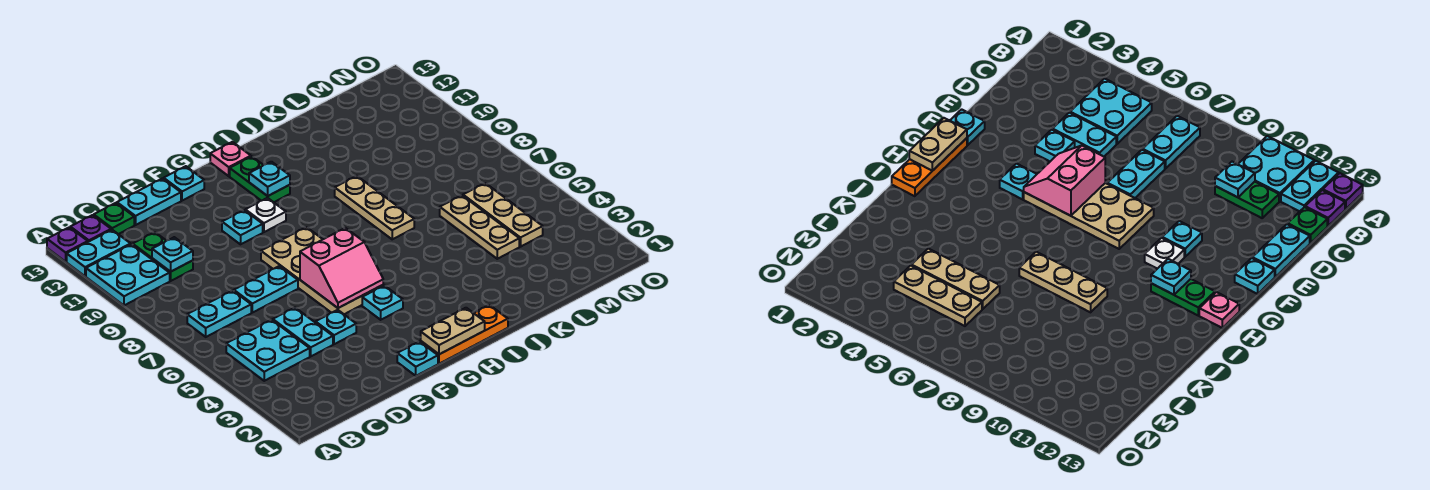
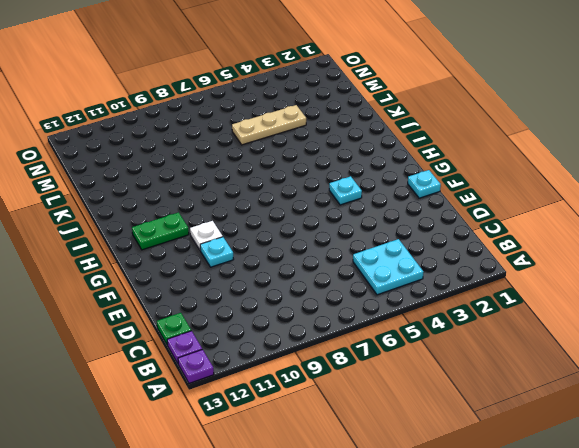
none -> cyan plate A10:B11 level 1
none -> cyan plate A12:B12 level 1
none -> cyan plate B7:C7 level 1

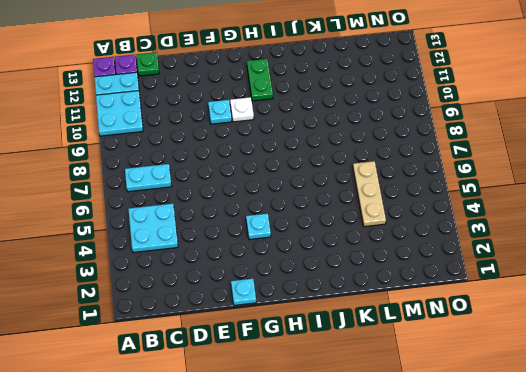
none -> green plate C10:C11 level 1
none -> cyan plate D4:D5 level 1
none -> cyan plate D7:E7 level 1

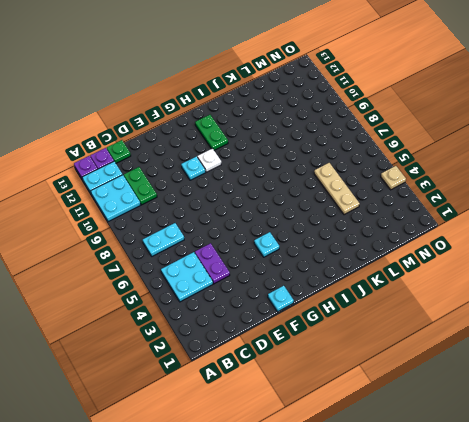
purple plate D4:D5 level 1 -> cyan plate D4:D5 level 1
tan plate O4 level 1 -> none
none -> cyan plate D7:E7 level 1
none -> cyan plate D13:E13 level 1
none -> cyan plate E4 level 1

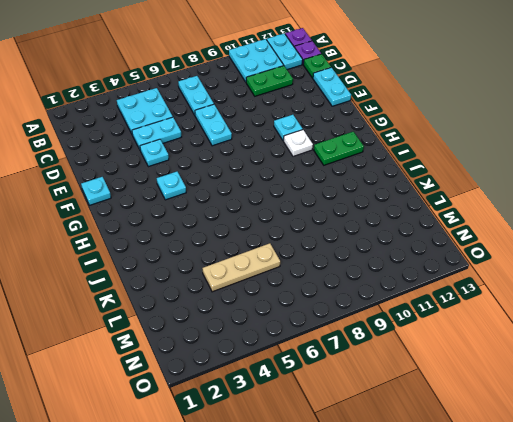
none -> tan plate F5:G8 level 1
none -> cyan plate F13 level 1
none -> orange plate G1:I1 level 1

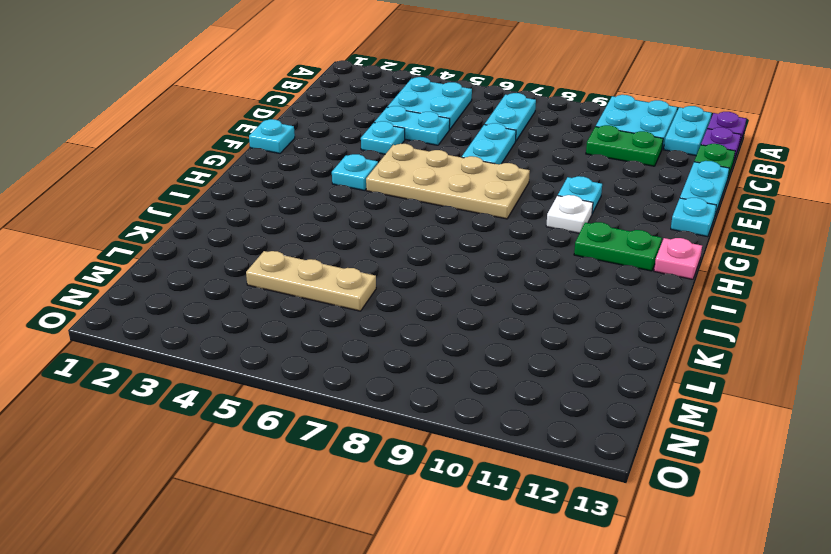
none -> orange plate G1:I1 level 1
none -> tan plate J7:J9 level 1
none -> tan plate M4:M6 level 1

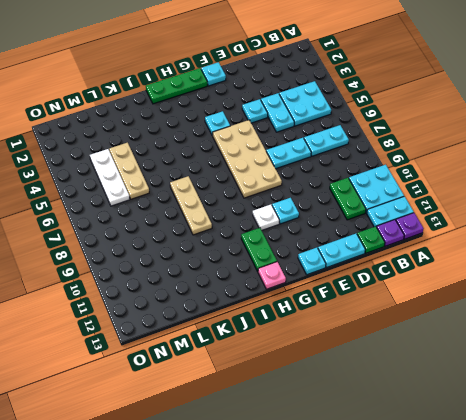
green plate G1:I1 level 1 -> orange plate G1:I1 level 1
white plate M4:M6 level 1 -> tan plate M4:M6 level 1
none -> cyan plate C10 level 2
none -> pink slope F5:G6 level 2 top 6
none -> tan plate G1:H1 level 2

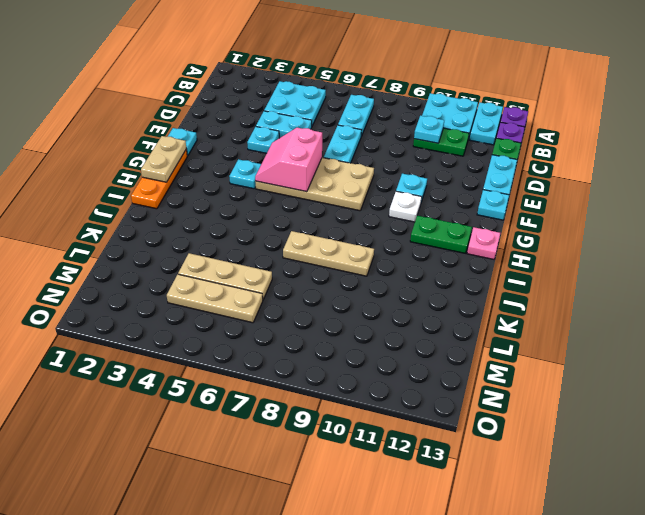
none -> cyan plate H11 level 2

